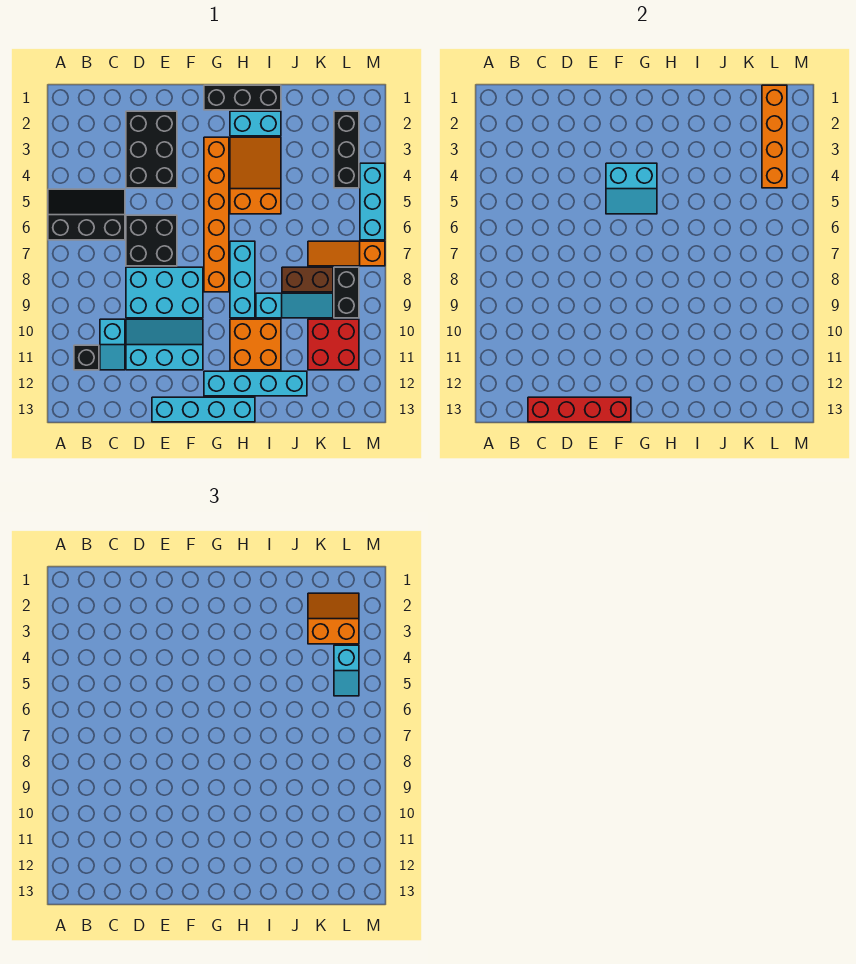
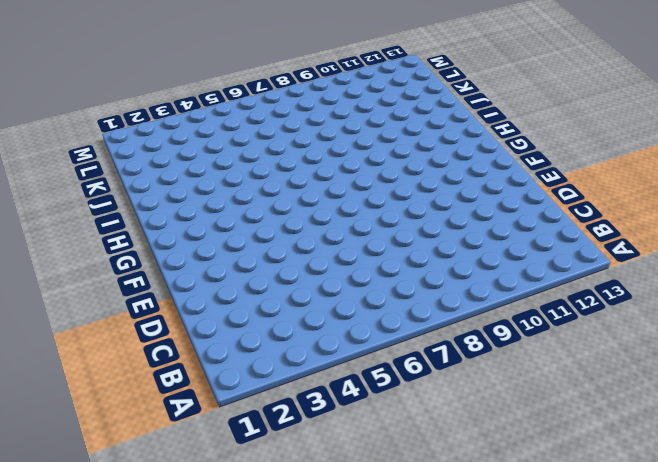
none -> black slope A5:C6 level 1 top 6
none -> black brick B11 level 1
none -> cyan slope C10:C11 level 1 top 10

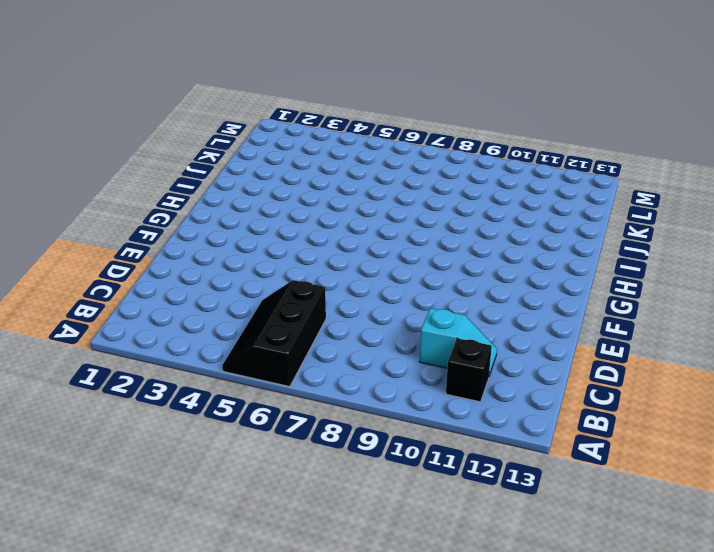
none -> black brick D2:E4 level 1
none -> black brick D6:E7 level 1
none -> cyan brick D8:F9 level 1

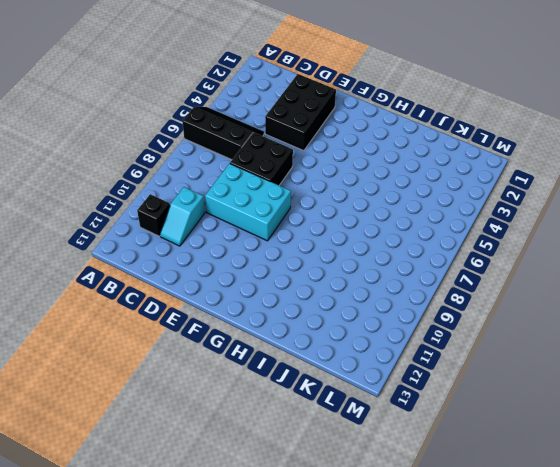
none -> cyan slope D10:F11 level 1 top 11
none -> cyan brick E13:H13 level 1
none -> black brick G1:I1 level 1

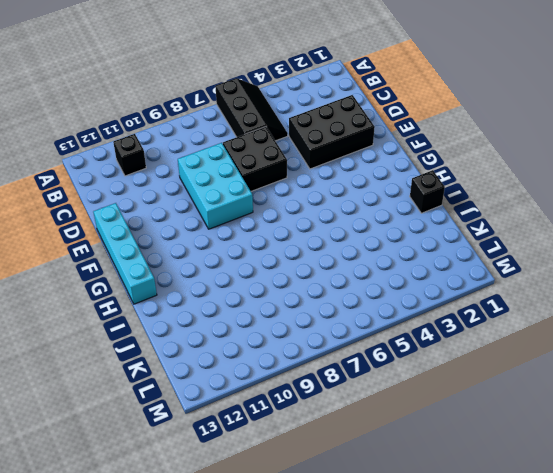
black brick I1 level 1 -> black brick G1:I1 level 1
none -> cyan slope C10:C11 level 1 top 10
none -> cyan slope D10:F11 level 1 top 11
none -> orange brick G3:G8 level 1

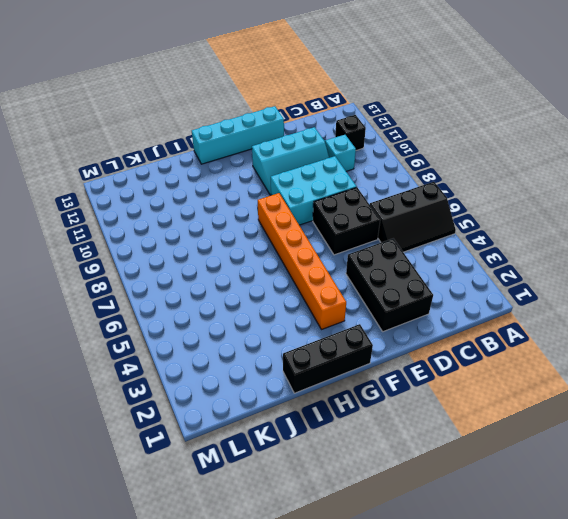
none -> cyan brick G12:J12 level 1
none -> cyan brick H2:I2 level 1
none -> orange slope H3:I5 level 1 top 5

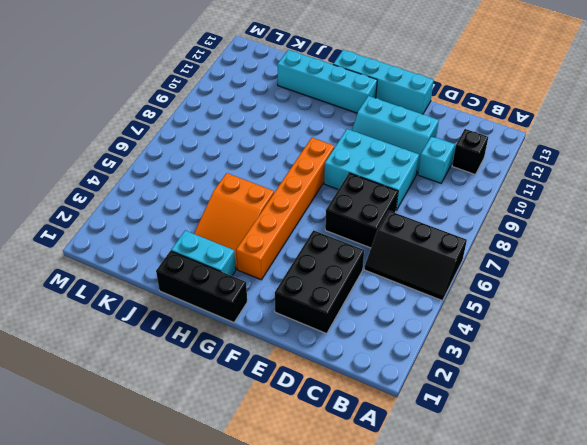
none -> cyan brick H7:H9 level 1
none -> orange brick H10:I11 level 1
none -> cyan slope I9:K9 level 1 top I

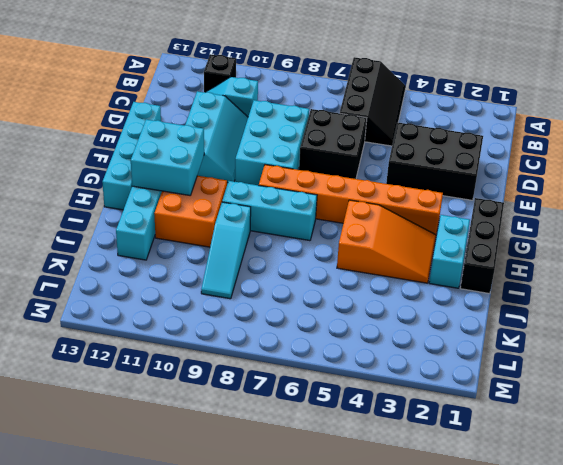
cyan brick G11:H12 level 2 -> none
none -> brown brick J8:K8 level 1
none -> orange slope K7:M7 level 1 top M
none -> red brick K10:L11 level 1

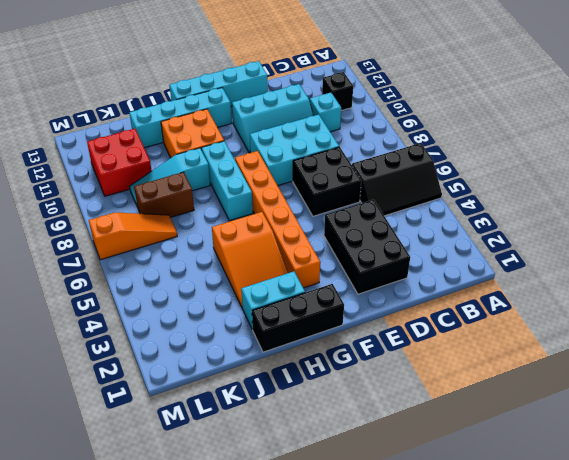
none -> black brick L2:L4 level 1
none -> black brick L8:L9 level 1
none -> cyan brick M4:M6 level 1

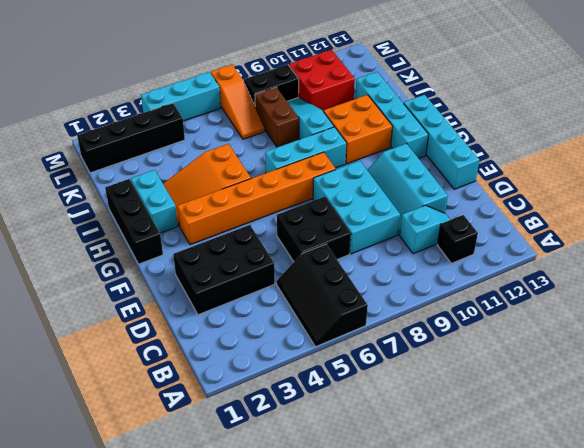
black brick L1:L4 level 1 -> black brick L2:L4 level 1
none -> red brick C13:F13 level 2
none -> cyan slope F4:G5 level 2 top 4
none -> orange brick L1:L4 level 2

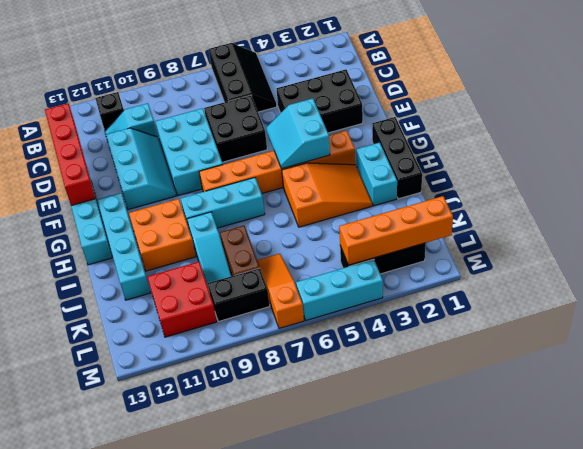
none -> orange slope K2:L3 level 3 top 3
none -> cyan slope L4:L5 level 3 top 4

